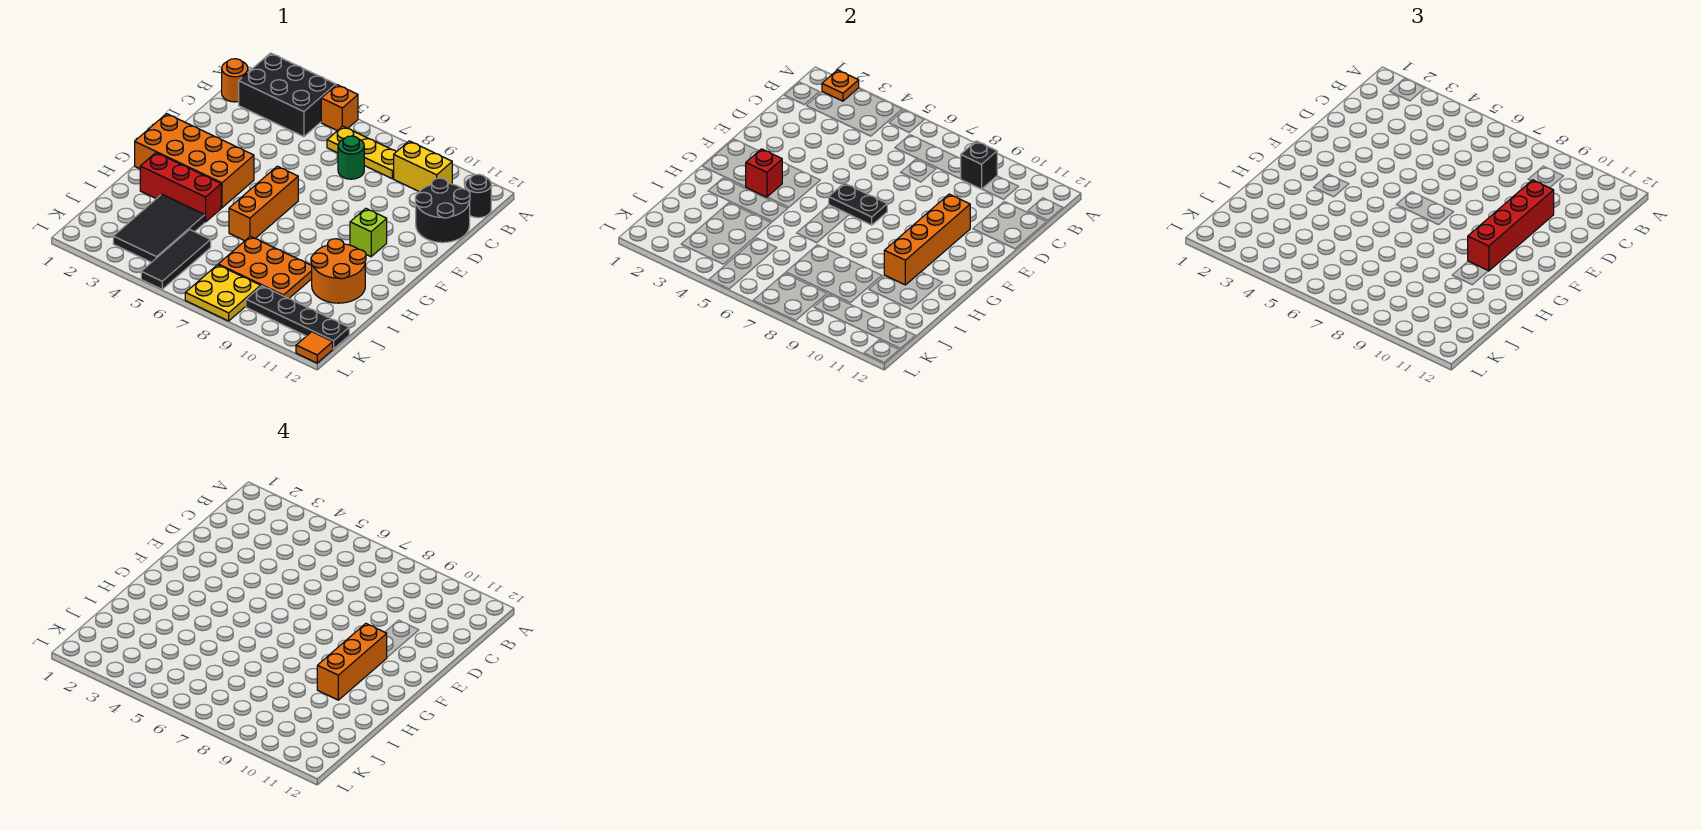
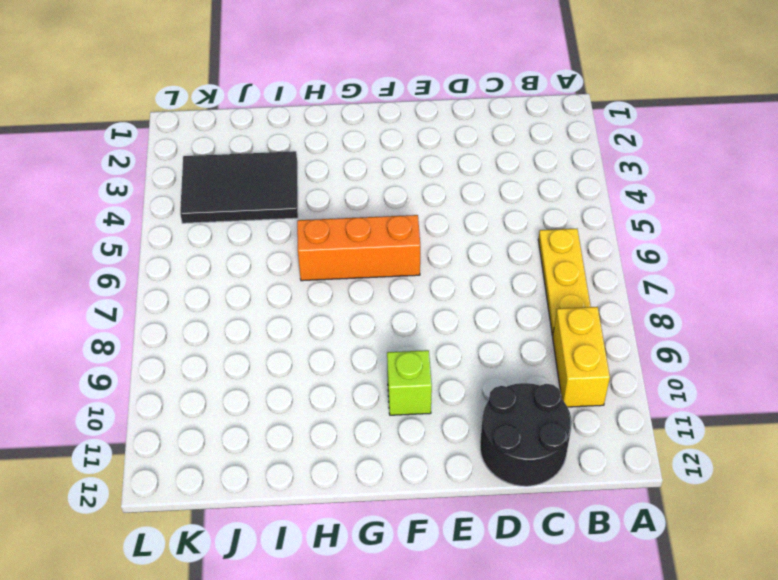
none -> black brick A2:B4 level 1
none -> orange brick A5 level 1
none -> orange round brick B1 level 1

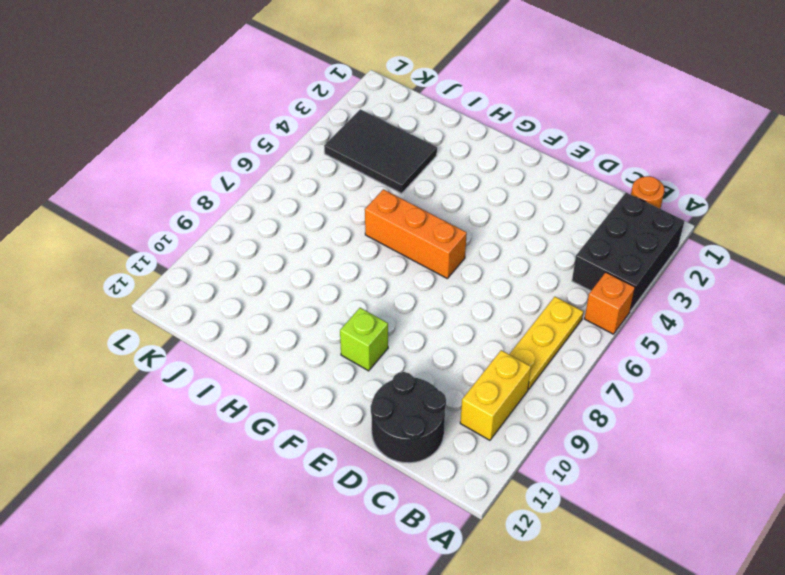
none -> black round brick B12 level 1
none -> green round brick C7 level 1
none -> orange brick F1:G4 level 1

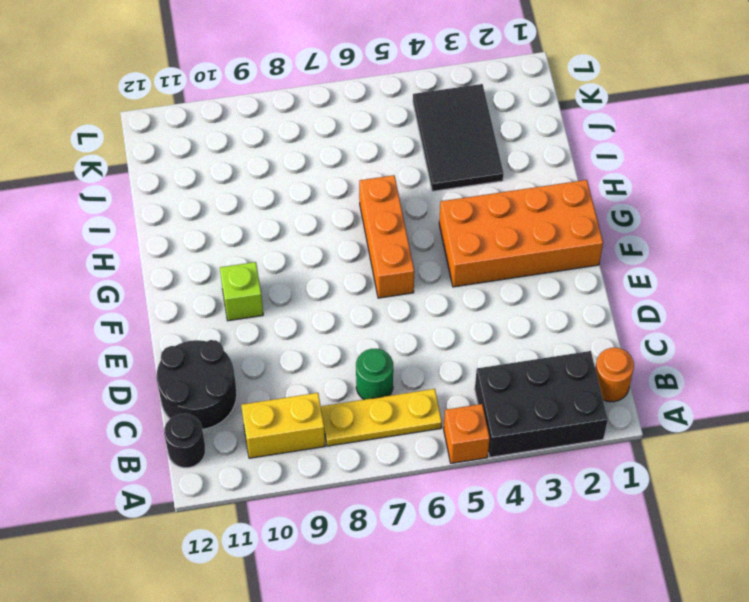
none -> red brick H2:H4 level 1
none -> orange round brick H10:I11 level 1
none -> orange plate I7:J9 level 1

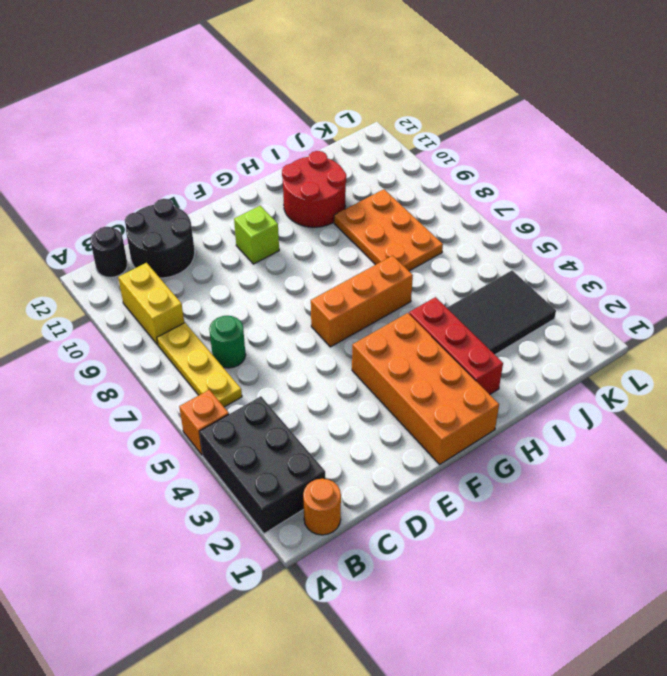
red round brick H10:I11 level 1 -> orange round brick H10:I11 level 1
none -> black tile J5:L5 level 1
none -> yellow plate K7:L8 level 1
none -> black plate K9:K12 level 1

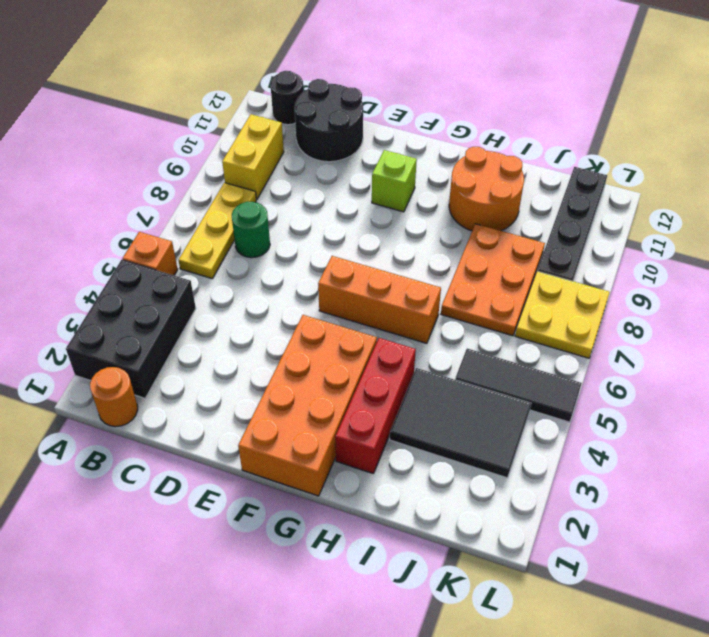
none -> orange tile L12 level 1
none -> orange plate A2 level 2
none -> black brick B9 level 2

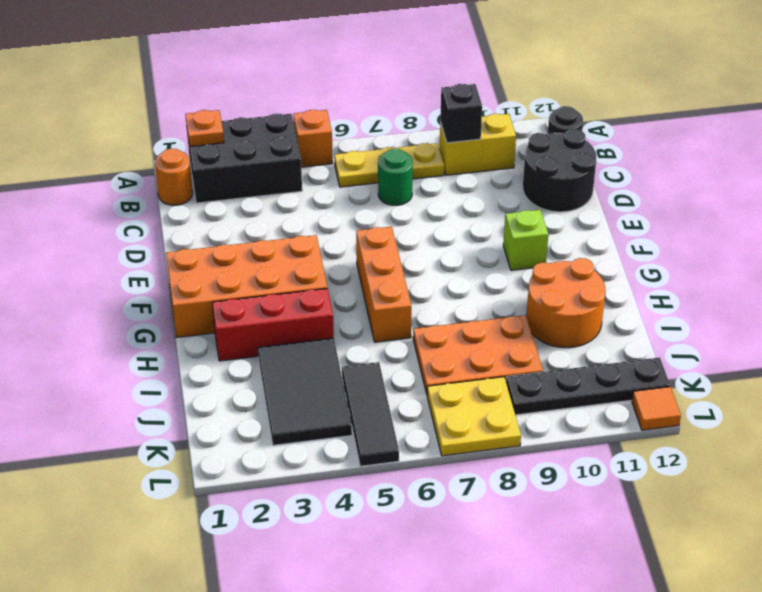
none -> orange brick E10:H10 level 2
none -> black plate F6:F7 level 2
none -> red brick G3 level 2

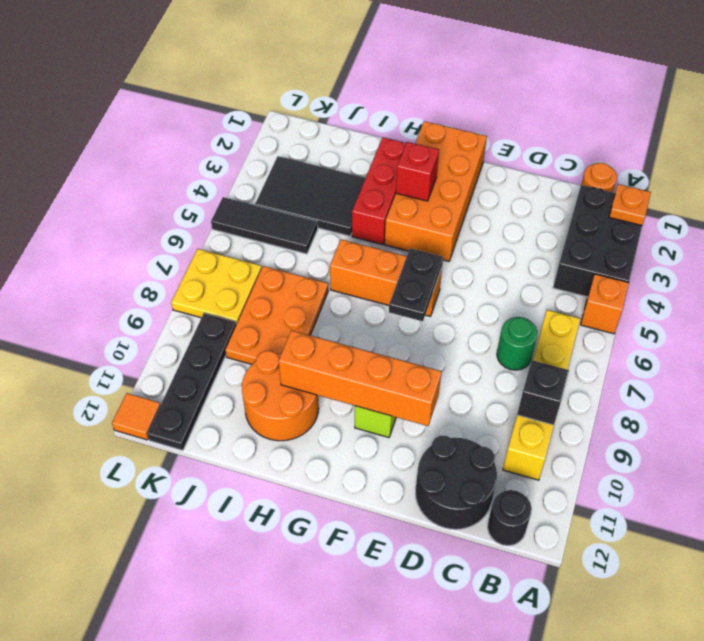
none -> red brick D10:G10 level 3
none -> orange brick F10:H10 level 4

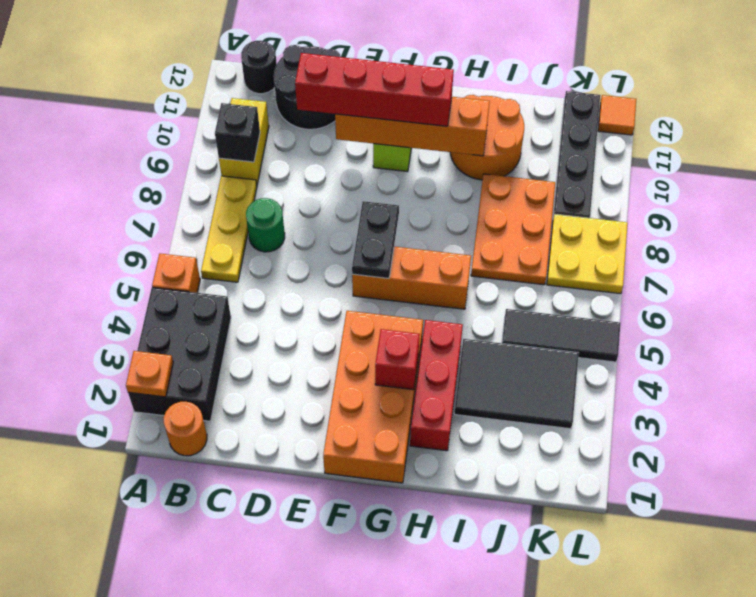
none -> orange brick F10:H10 level 4

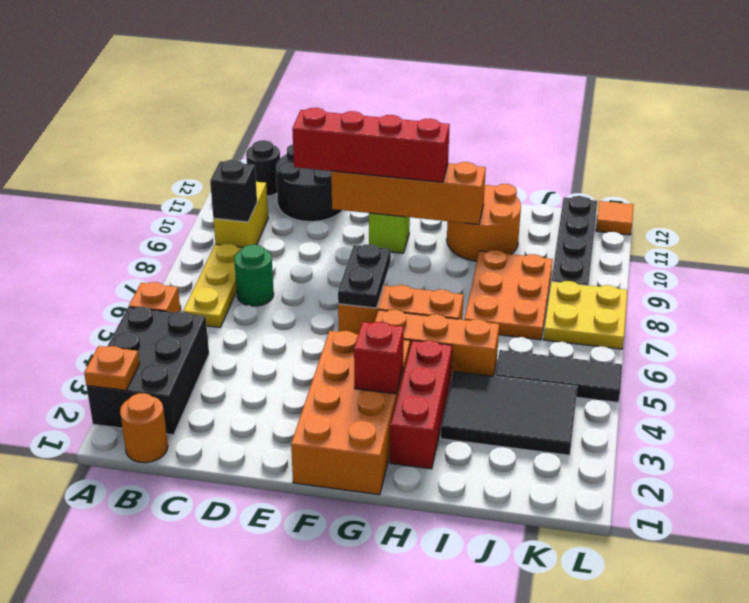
orange brick G5:I5 level 1 -> orange brick F10:H10 level 4

